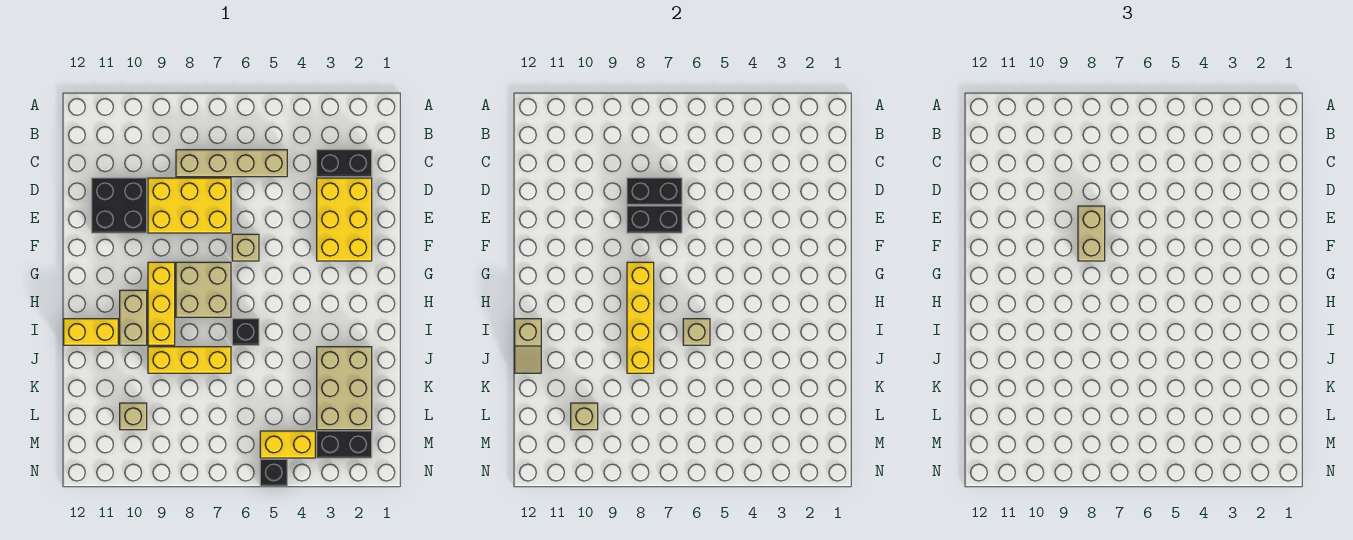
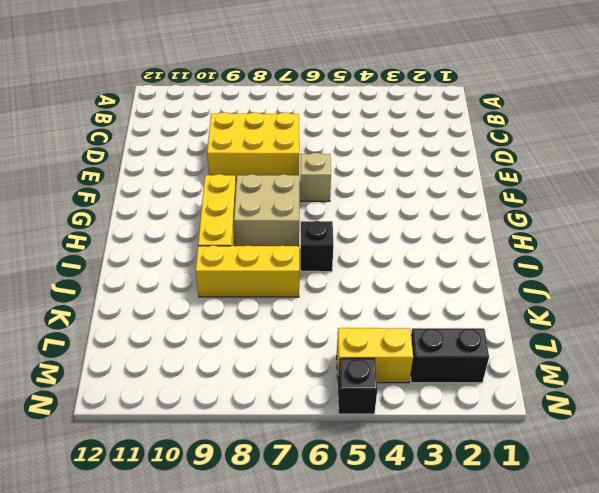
none -> black brick C2:C3 level 1
none -> tan brick C5:C8 level 1
none -> yellow brick D2:F3 level 1

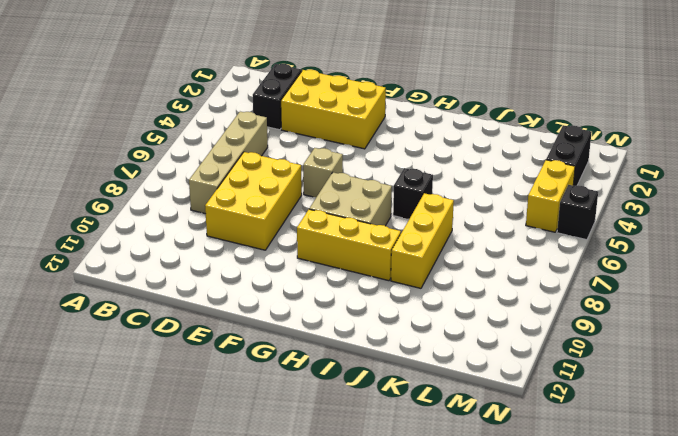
none -> black brick D10:E11 level 1
none -> tan brick H10:I10 level 1
none -> yellow brick I11:I12 level 1

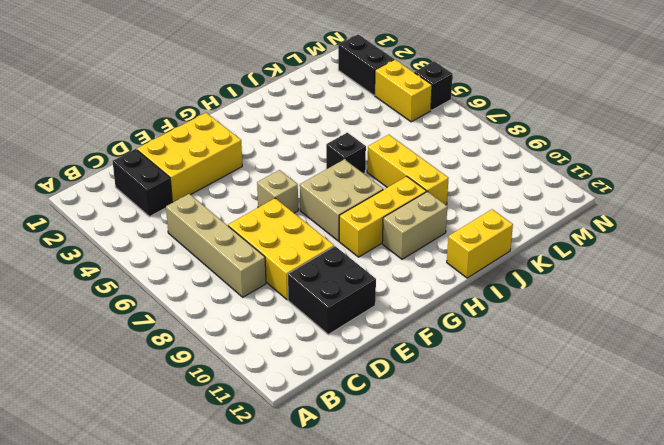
yellow brick I12:J12 level 1 -> yellow brick I11:I12 level 1
none -> tan brick J2:L3 level 1
none -> tan brick L10 level 1
none -> black brick D7:D8 level 2

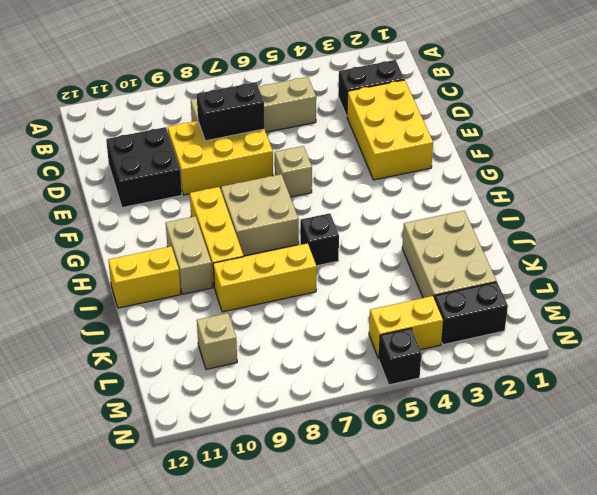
none -> black brick E7:E8 level 2
none -> yellow brick G8:J8 level 2
none -> tan brick I6 level 2

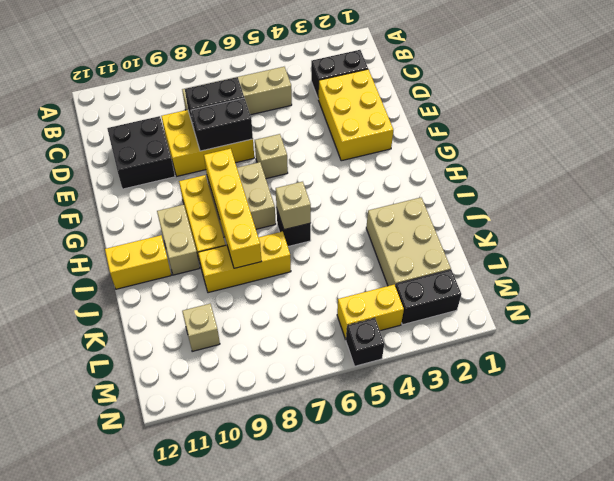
none -> tan slope I12:J12 level 2 top I
none -> tan brick L10 level 2
none -> tan brick E8:F8 level 3

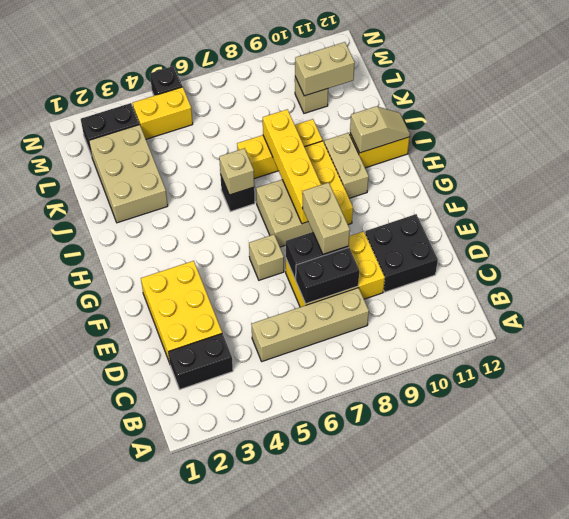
tan slope I11:I12 level 2 top 11 -> tan slope I12:J12 level 2 top I
tan brick L10:L11 level 2 -> tan brick L10 level 2

